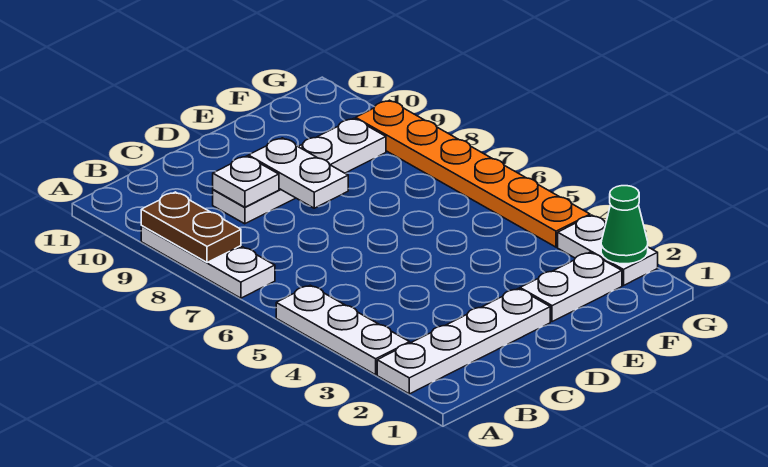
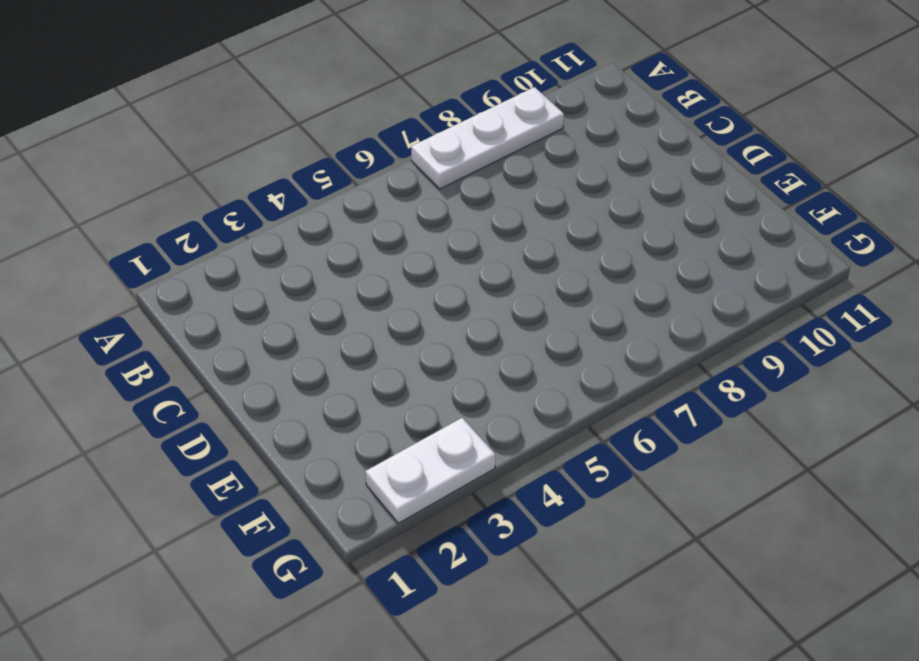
none -> white plate A2:D2 level 1
none -> white plate A3:A5 level 1

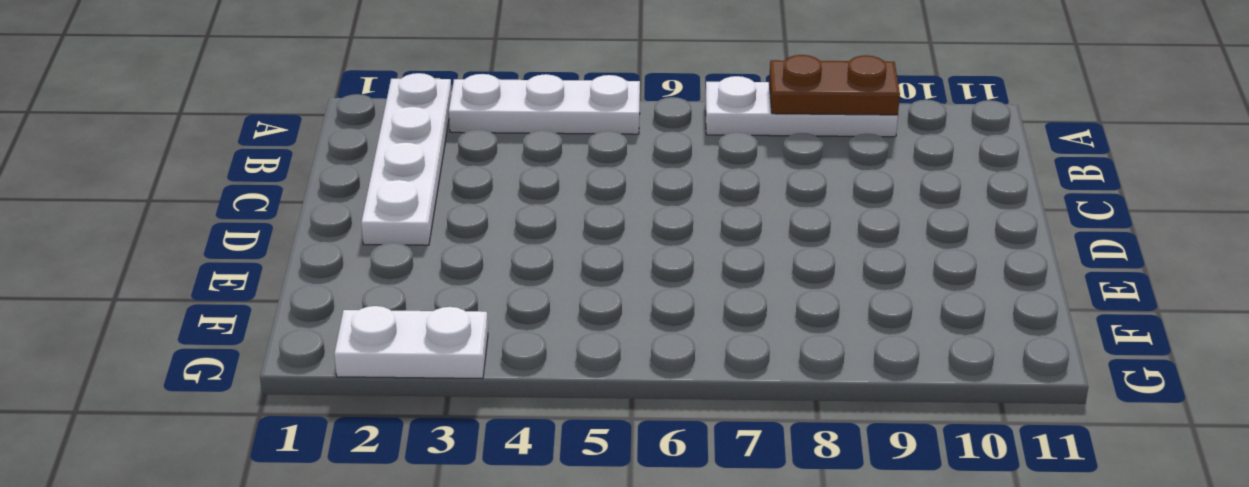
none -> white plate C9:F9 level 1
none -> white plate E2:F2 level 1

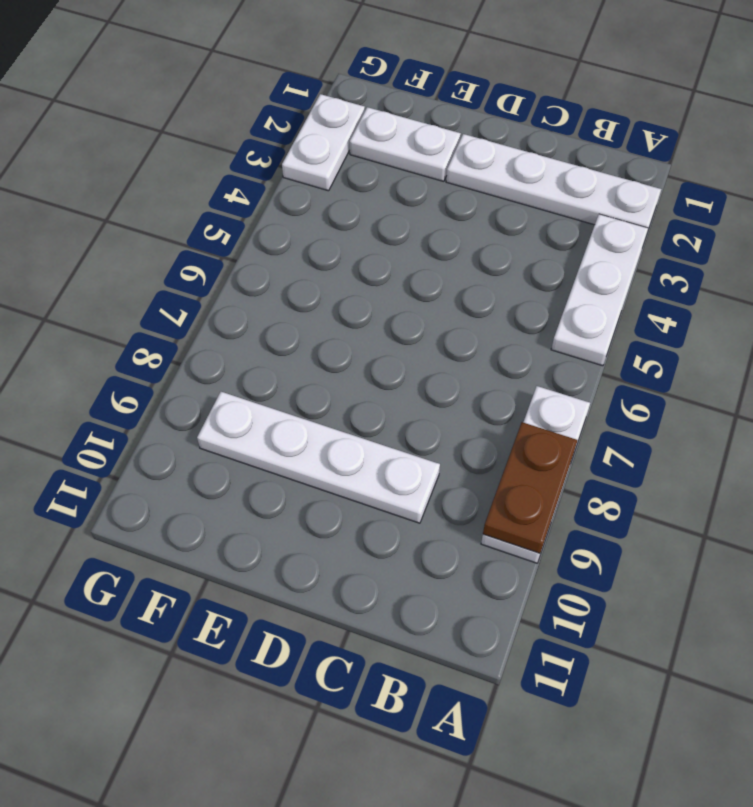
none -> orange plate G4:G9 level 1
none -> white plate C9 level 2

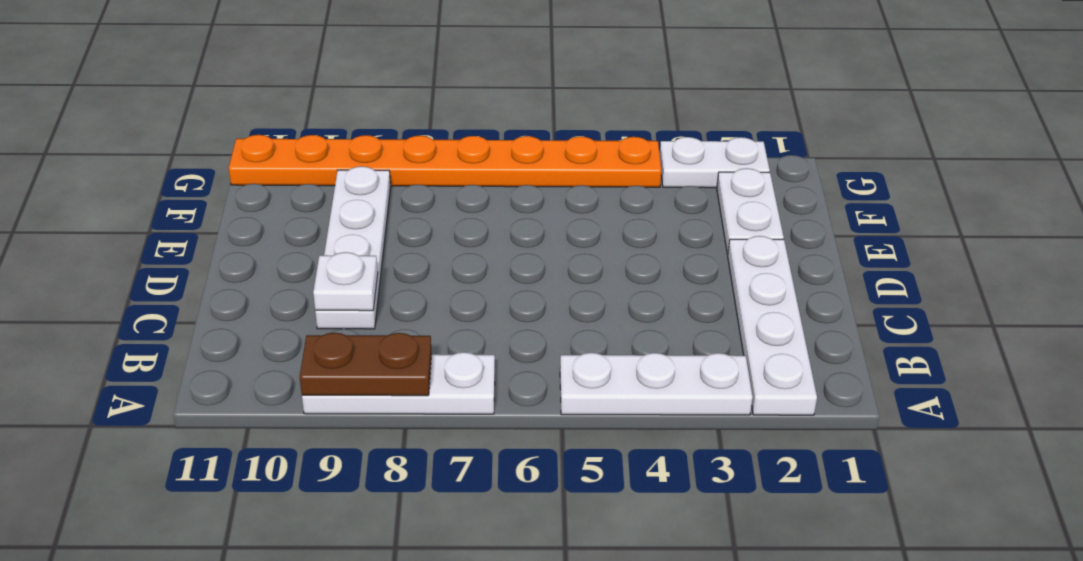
orange plate G4:G11 level 1 -> orange plate G4:G9 level 1
none -> white plate D8:D9 level 2
none -> green cone G2 level 2

